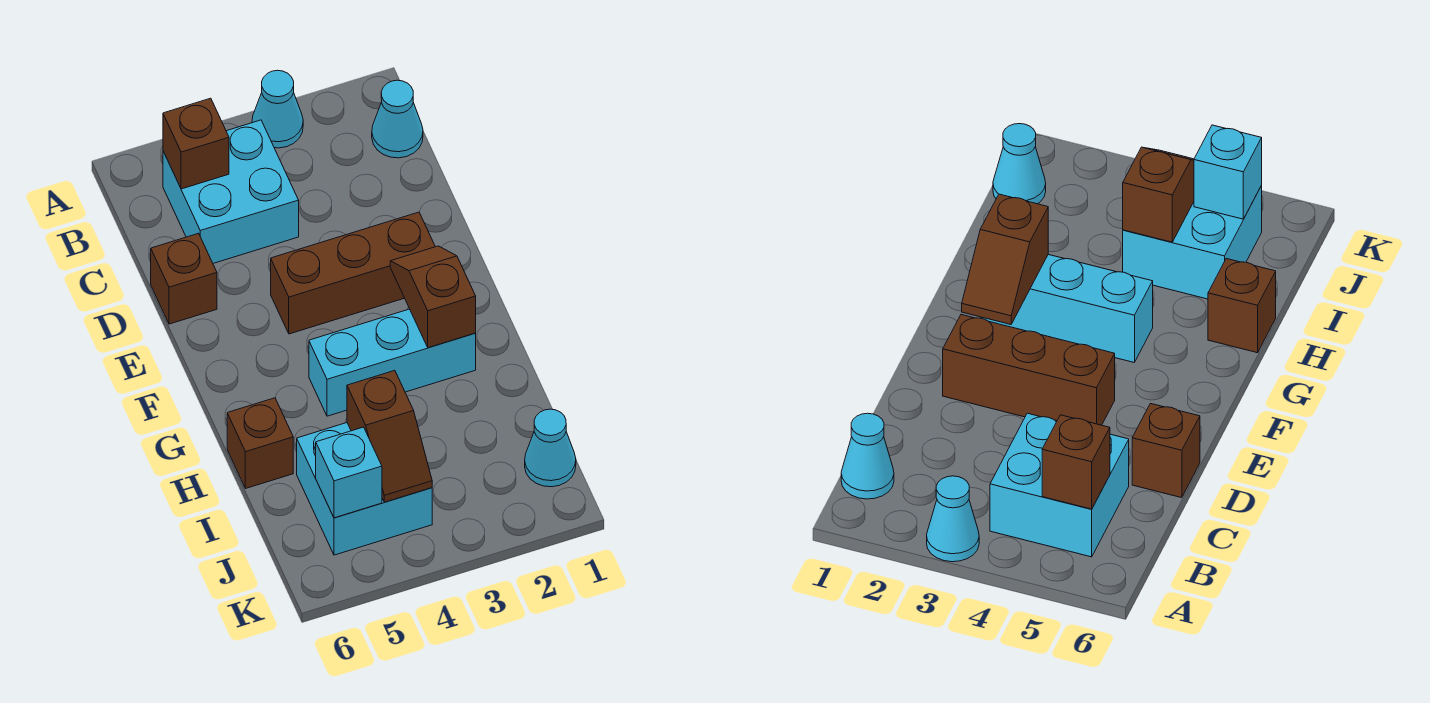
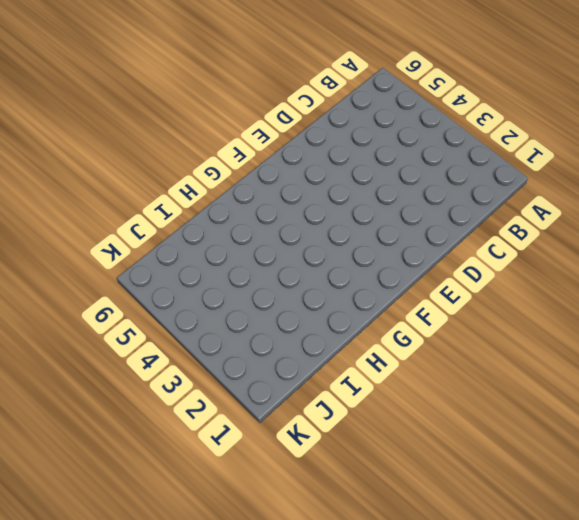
none -> cyan cone A3 level 1
none -> cyan cone B1 level 1
none -> cyan brick B4:C5 level 1

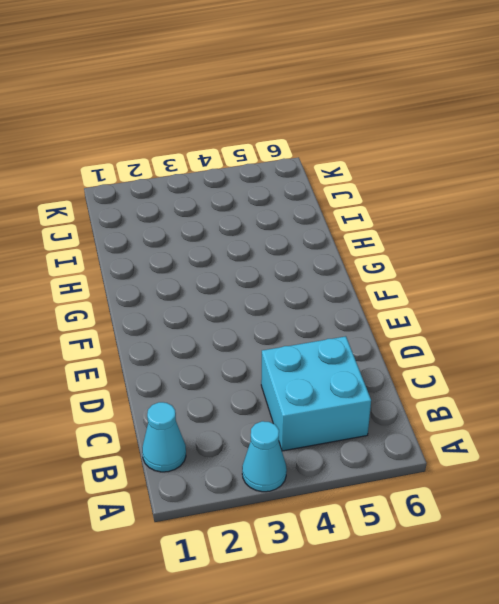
none -> brown brick D6 level 1
none -> brown brick E2:E4 level 1
none -> cyan brick G2:G4 level 1

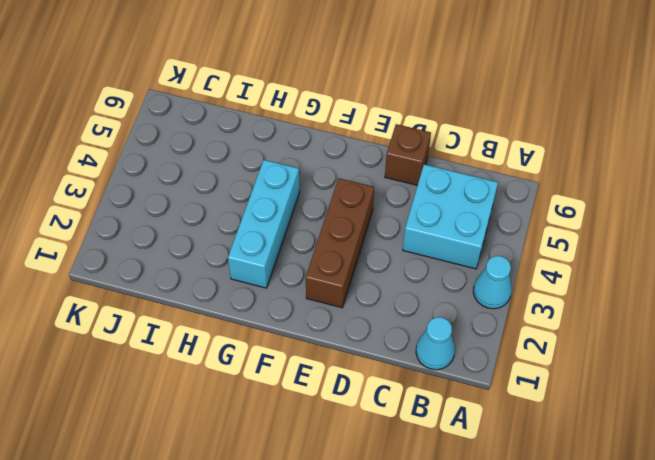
none -> brown brick H6 level 1
none -> cyan brick I4:J5 level 1
none -> cyan cone J1 level 1

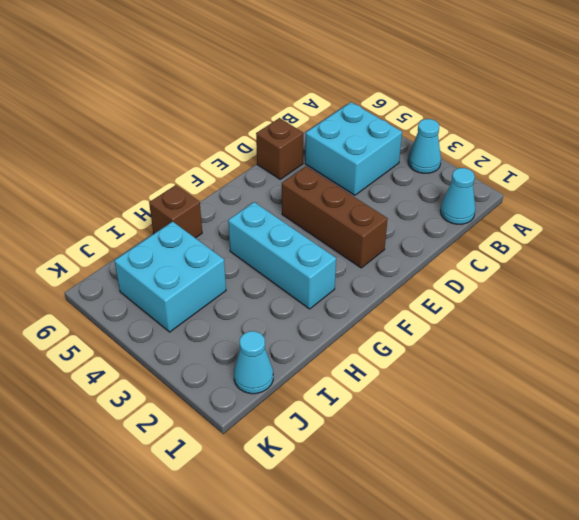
none -> brown brick B5 level 2
none -> brown slope F2:G2 level 2 top G
none -> brown slope I4:J4 level 2 top I

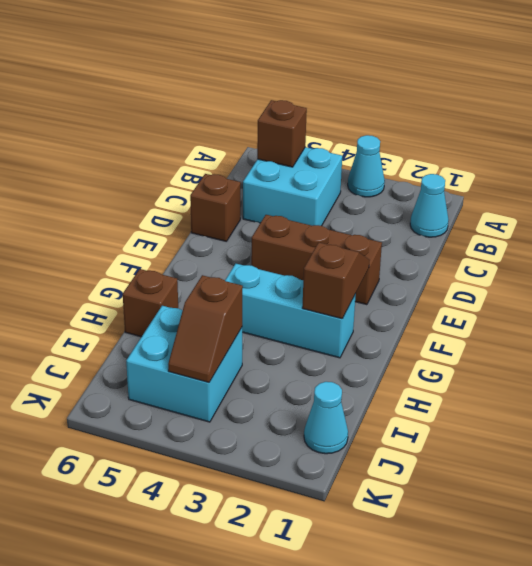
none -> cyan brick J5 level 2

